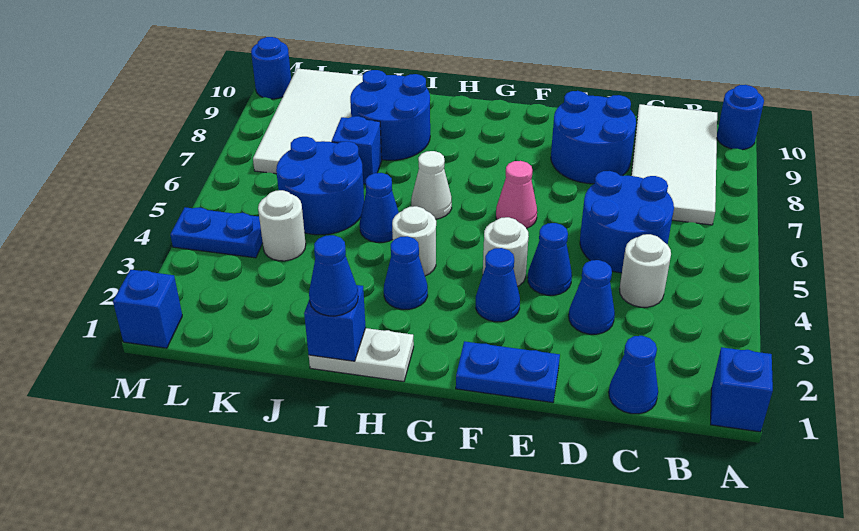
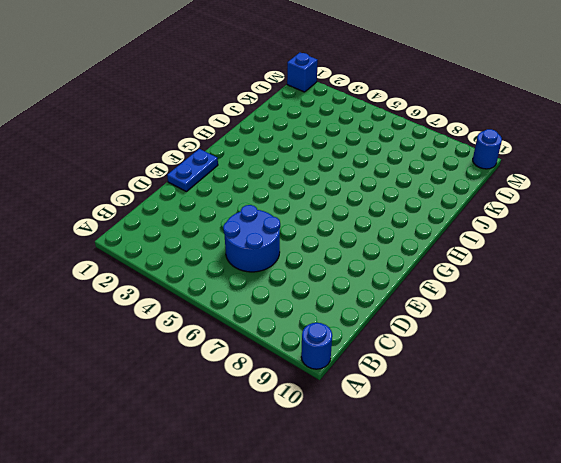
none -> blue brick A1 level 1
none -> white tile B7:C10 level 1
none -> blue cone C1 level 1

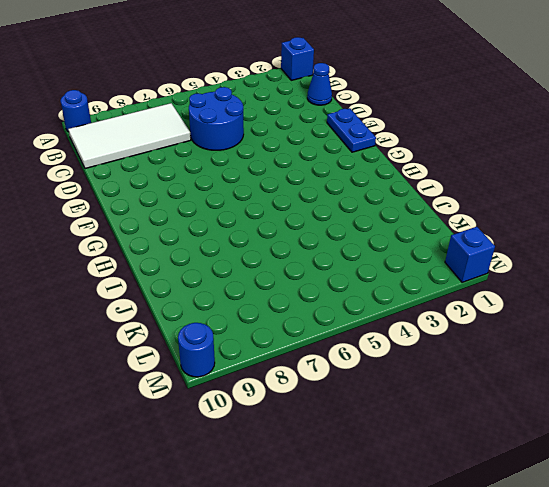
none -> white round brick C4 level 1
none -> blue cone D3 level 1
none -> blue round brick D8:E9 level 1

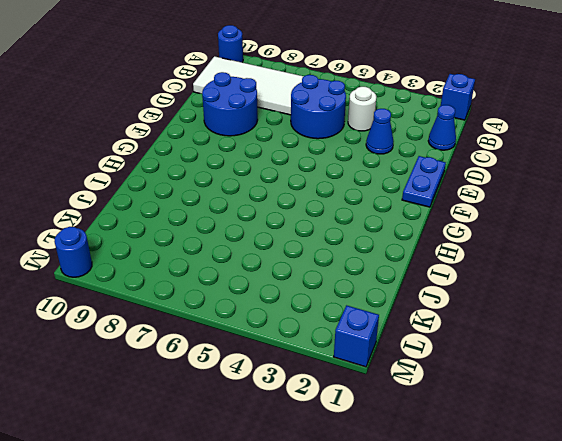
none -> blue cone E4 level 1
none -> blue cone F3 level 1
none -> white round brick F4 level 1

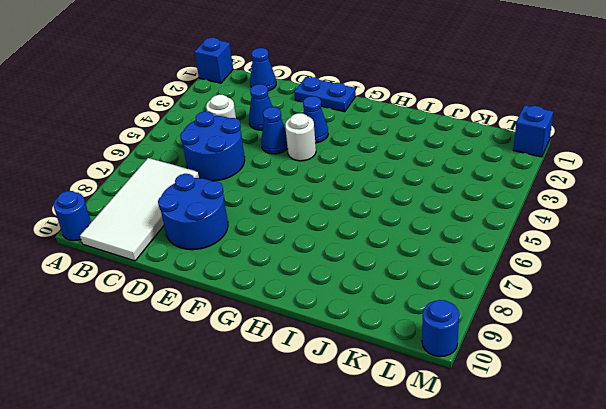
none -> pink cone F6 level 1
none -> white plate H1:I1 level 1
none -> blue cone H3 level 1

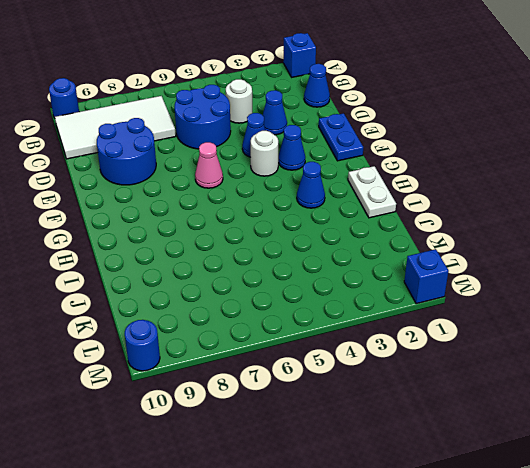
none -> white round brick H4 level 1
none -> white cone H6 level 1
none -> blue cone I5 level 1

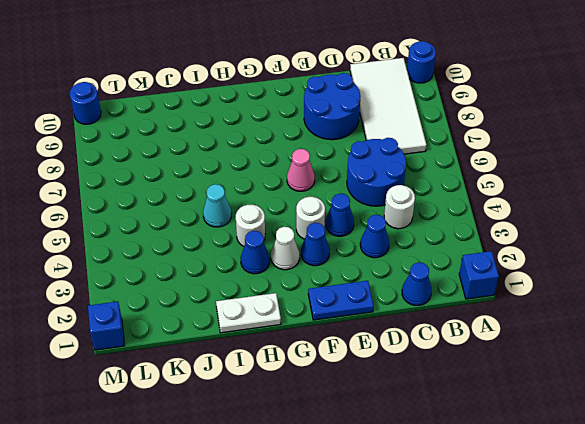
white cone G3 level 1 -> white cone H6 level 1
cyan cone I5 level 1 -> blue cone I5 level 1
none -> blue round brick I8:J9 level 1
none -> blue round brick J5:K6 level 1
none -> blue brick J7 level 1

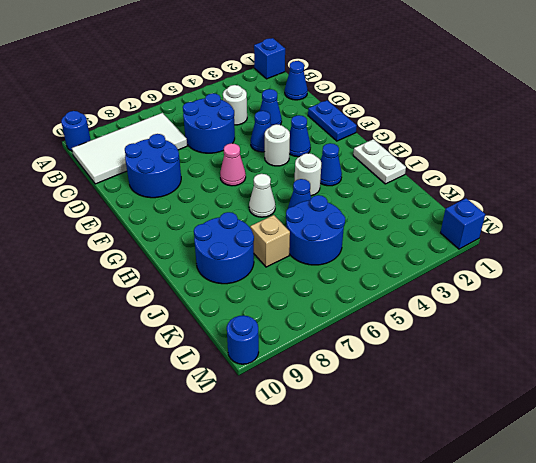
tan brick J7 level 1 -> blue brick J7 level 1
none -> white round brick K4 level 1
none -> white tile K7:L10 level 1
none -> blue plate L4:M4 level 1

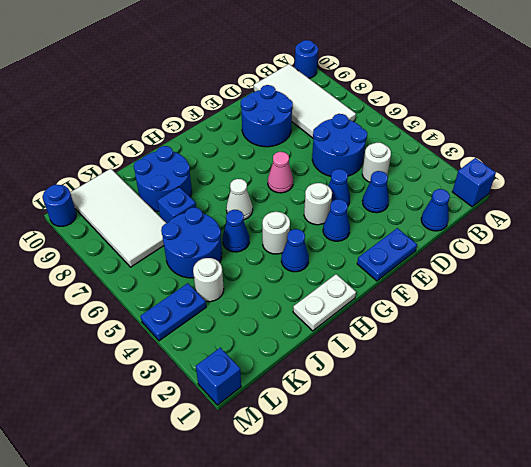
none -> blue brick I1 level 2
none -> blue cone I1 level 3

